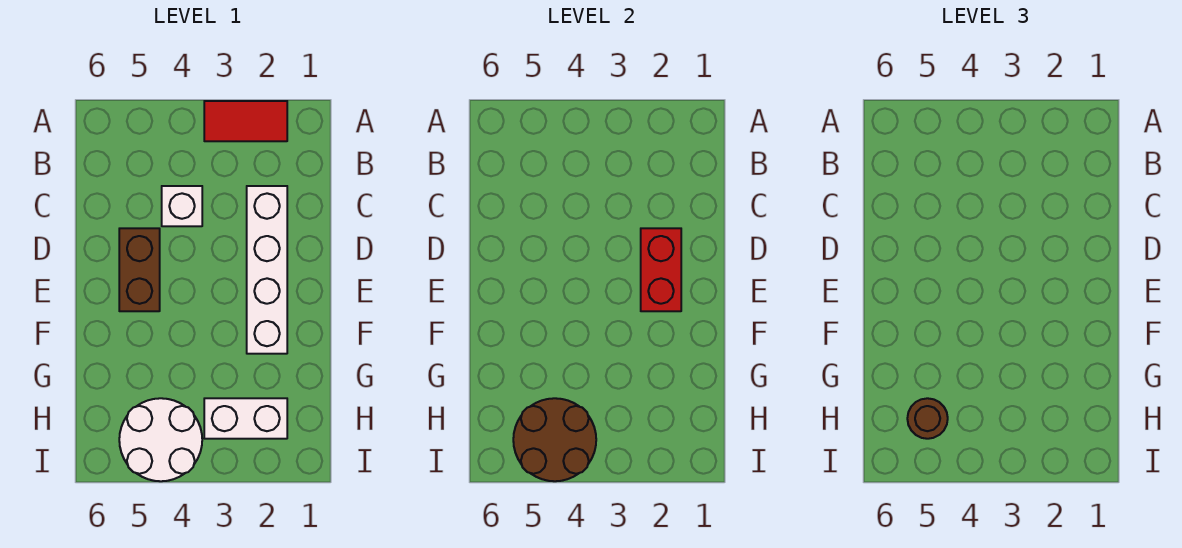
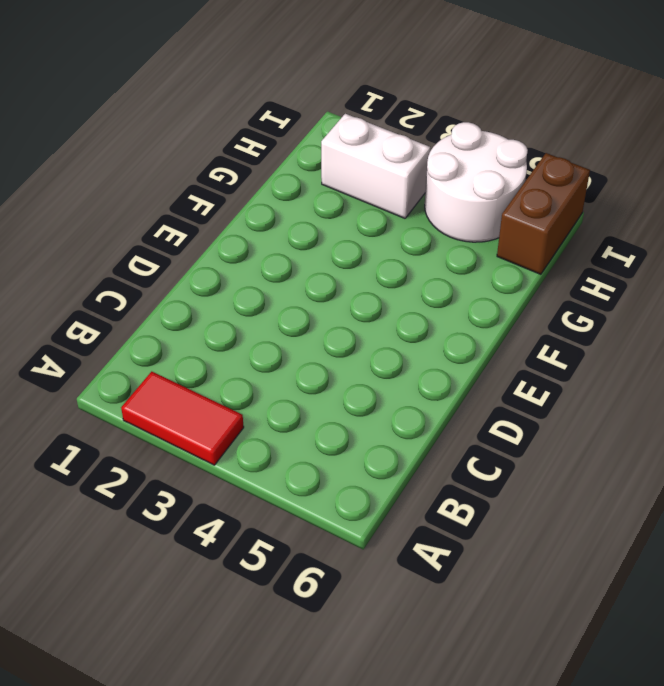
brown brick H6:I6 level 1 -> brown brick D5:E5 level 1
none -> white brick C2:F2 level 1
none -> white brick C4 level 1

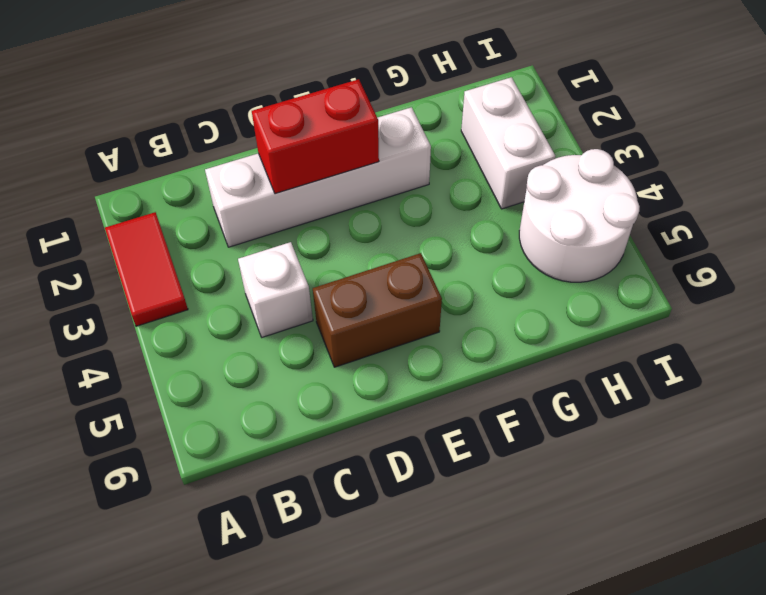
none -> brown round brick H4:I5 level 2
none -> brown round brick H5 level 3

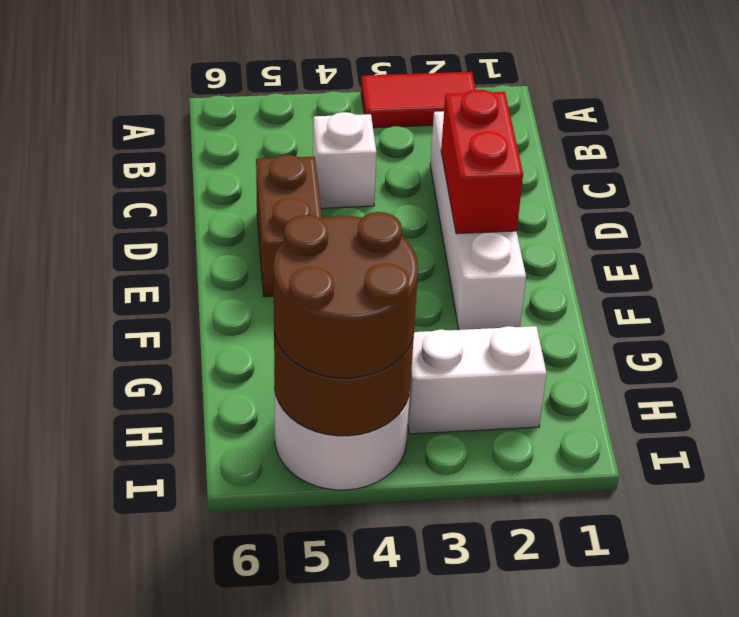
brown round brick H4:I5 level 3 -> brown round brick H5 level 3

